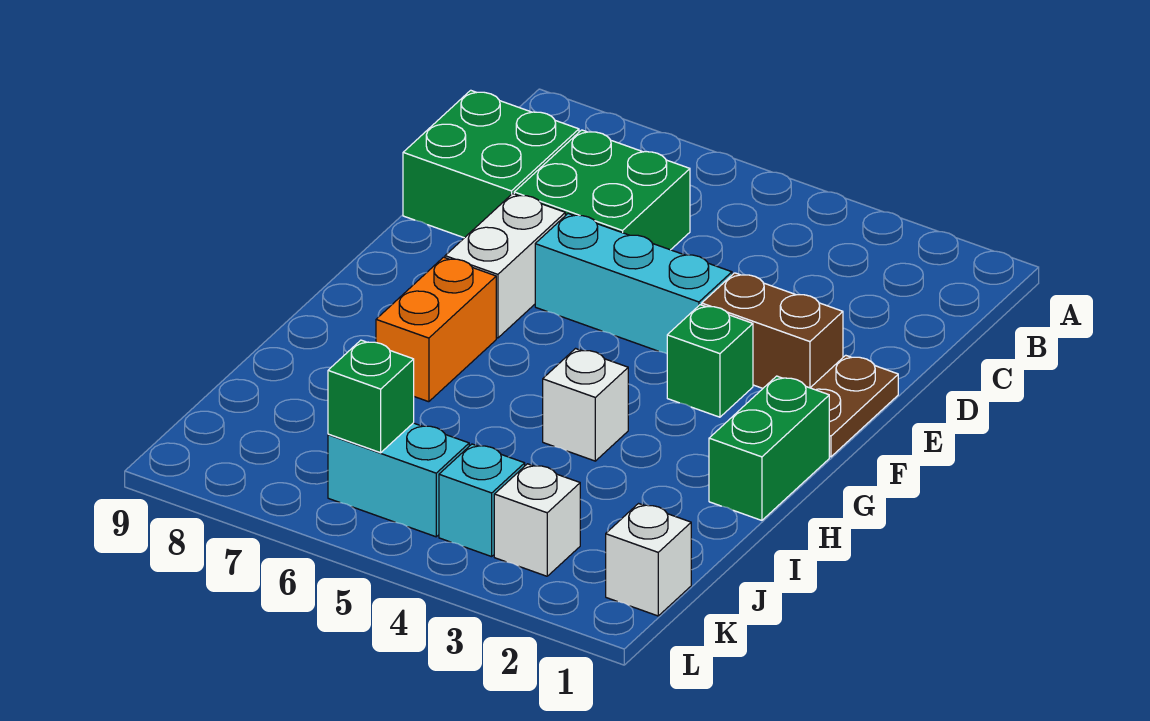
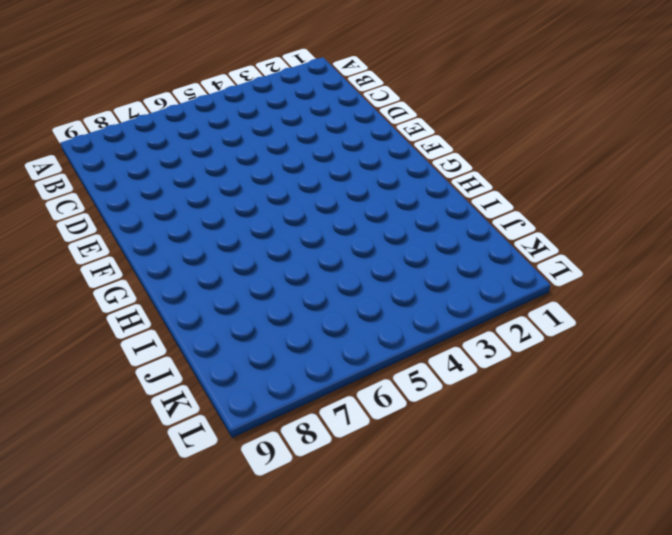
none -> green brick C6:D7 level 1
none -> green brick C8:D9 level 1
none -> brown plate E1:F1 level 1

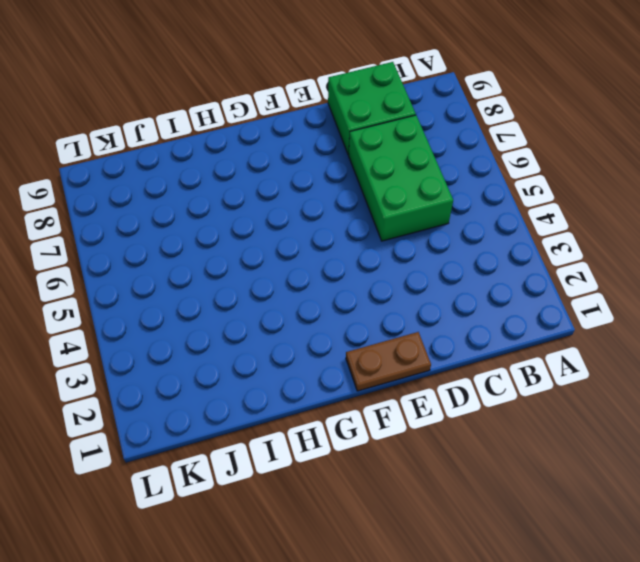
green brick C5:D7 level 1 -> green brick C6:D7 level 1
none -> brown brick E2:E3 level 1
none -> cyan brick E4:E6 level 1
none -> white brick E7:F7 level 1

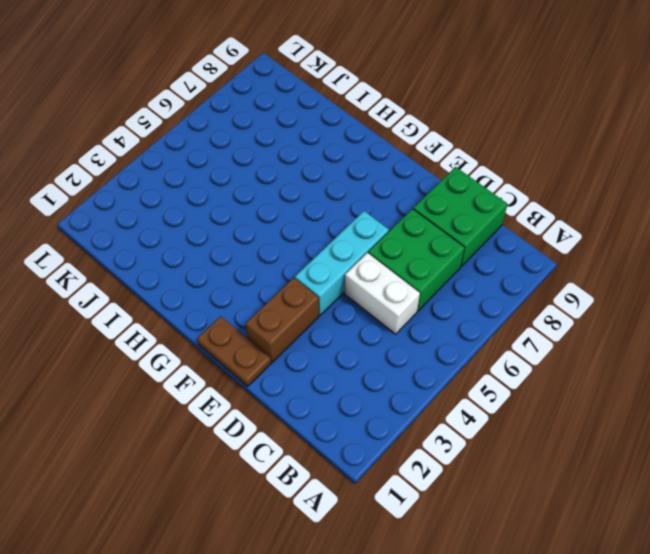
white brick C5:D5 level 1 -> white brick E7:F7 level 1
none -> green brick F3 level 1
none -> green brick G1:H1 level 1
none -> orange brick G7:H7 level 1

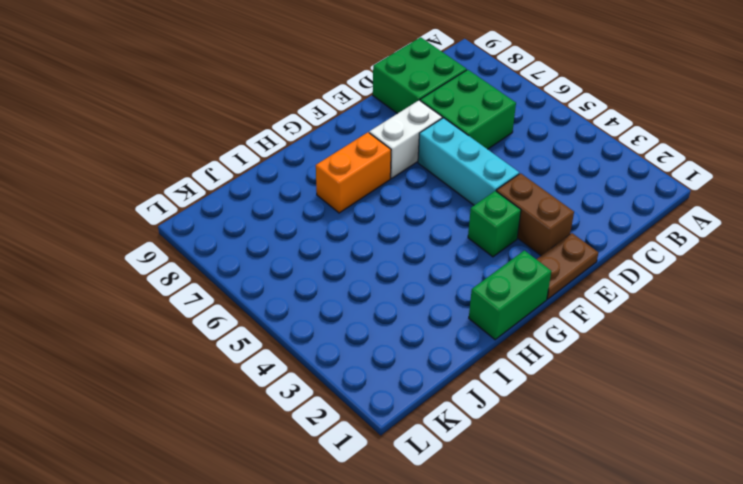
none -> white brick H4 level 1
none -> white brick K1 level 1
none -> white brick K3 level 1

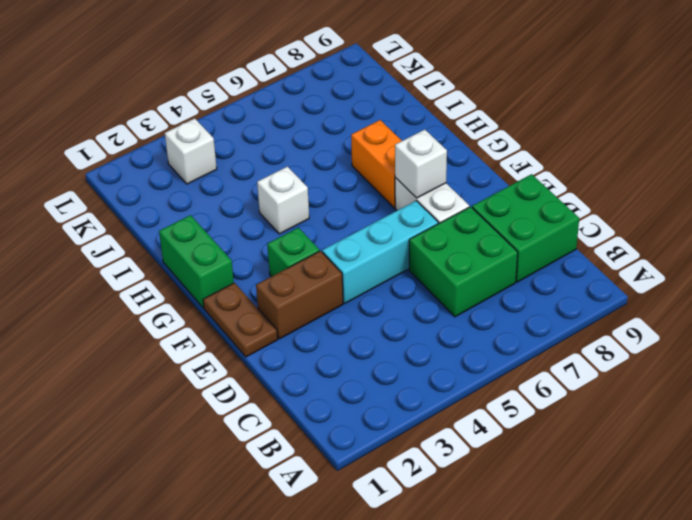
white brick F7 level 2 -> white brick K1 level 1
none -> cyan brick K4 level 1
none -> cyan brick K5:K6 level 1
none -> green brick K6 level 2

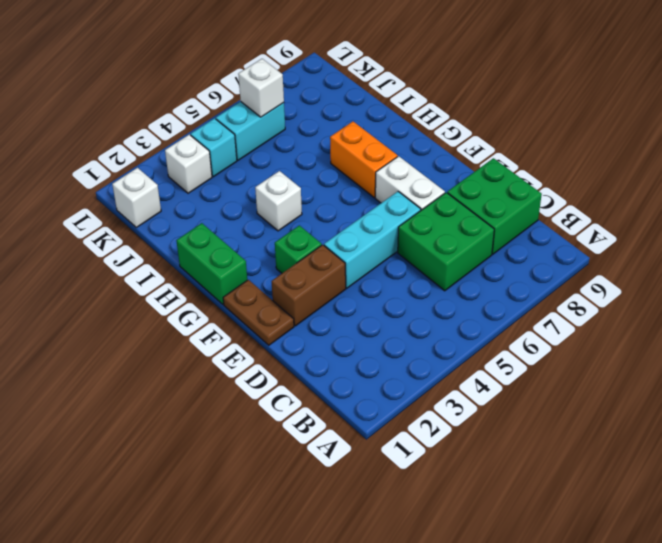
white brick K6 level 2 -> green brick K6 level 2

